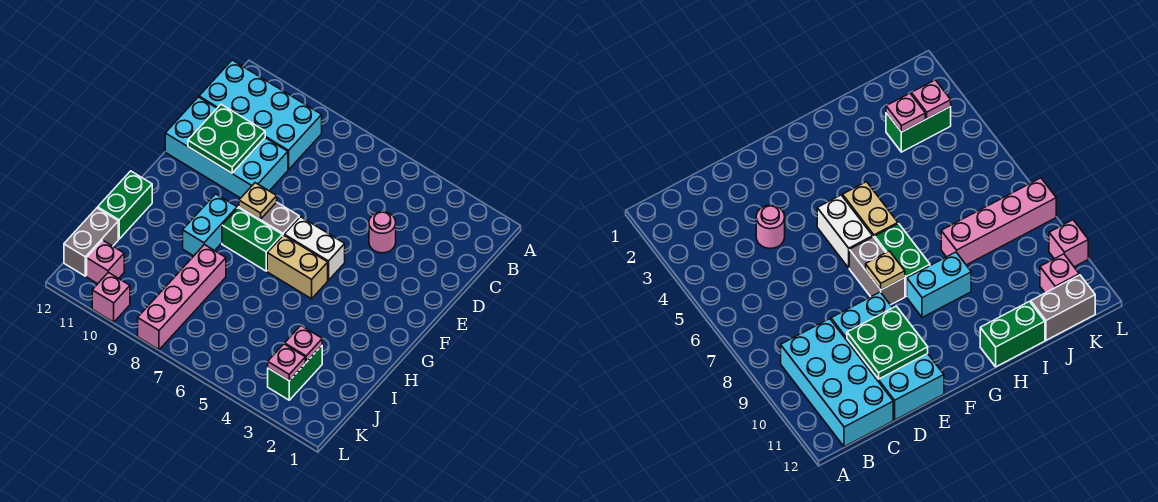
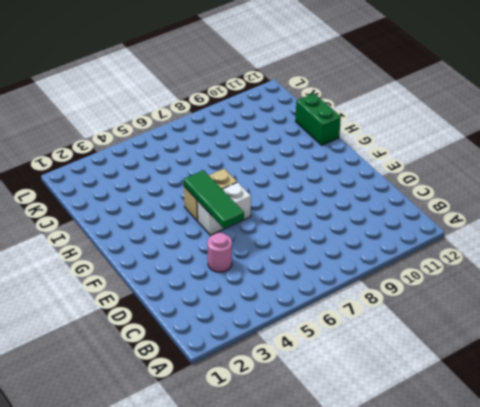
green tile E5:G5 level 2 -> none
none -> cyan brick B9:C12 level 1
none -> cyan brick D9:E12 level 1
none -> grey brick F7:F8 level 1

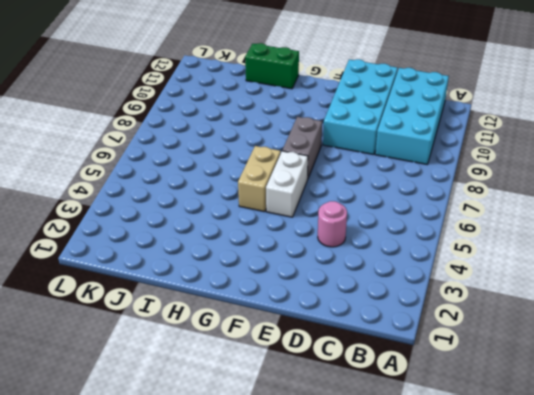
none -> green brick G7:G8 level 1
none -> cyan brick G9:H9 level 1
none -> pink brick I8:L8 level 1

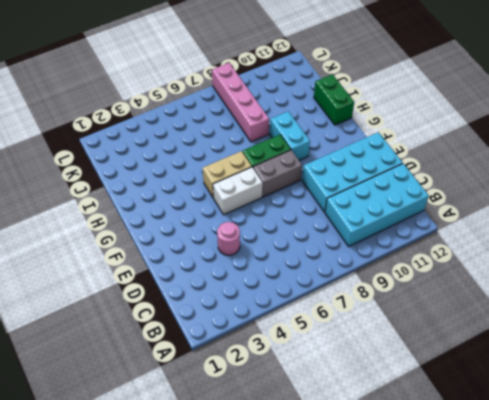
none -> green brick J3:K3 level 1
none -> grey brick J12:K12 level 1
none -> pink brick K11 level 1

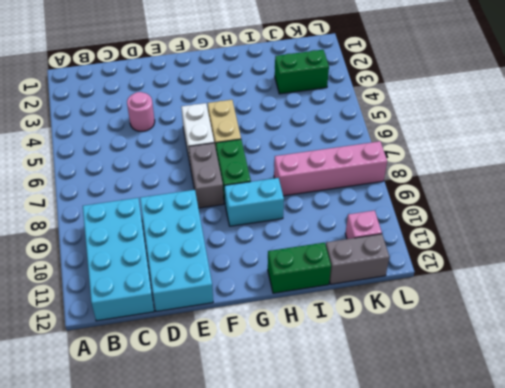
none -> pink brick L10 level 1
none -> green plate D10:E11 level 2
none -> tan plate F8 level 2

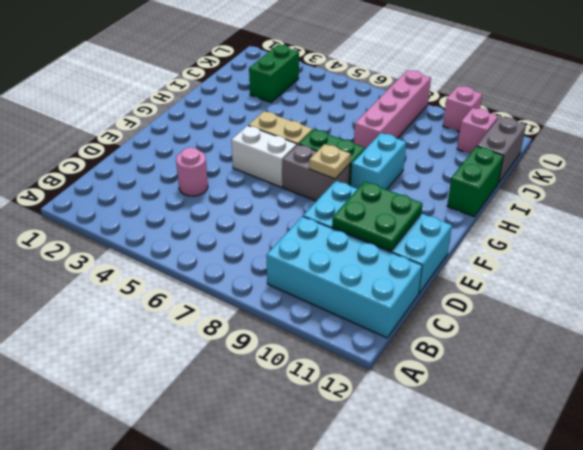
none -> pink plate J3 level 2
none -> pink plate K3 level 2

